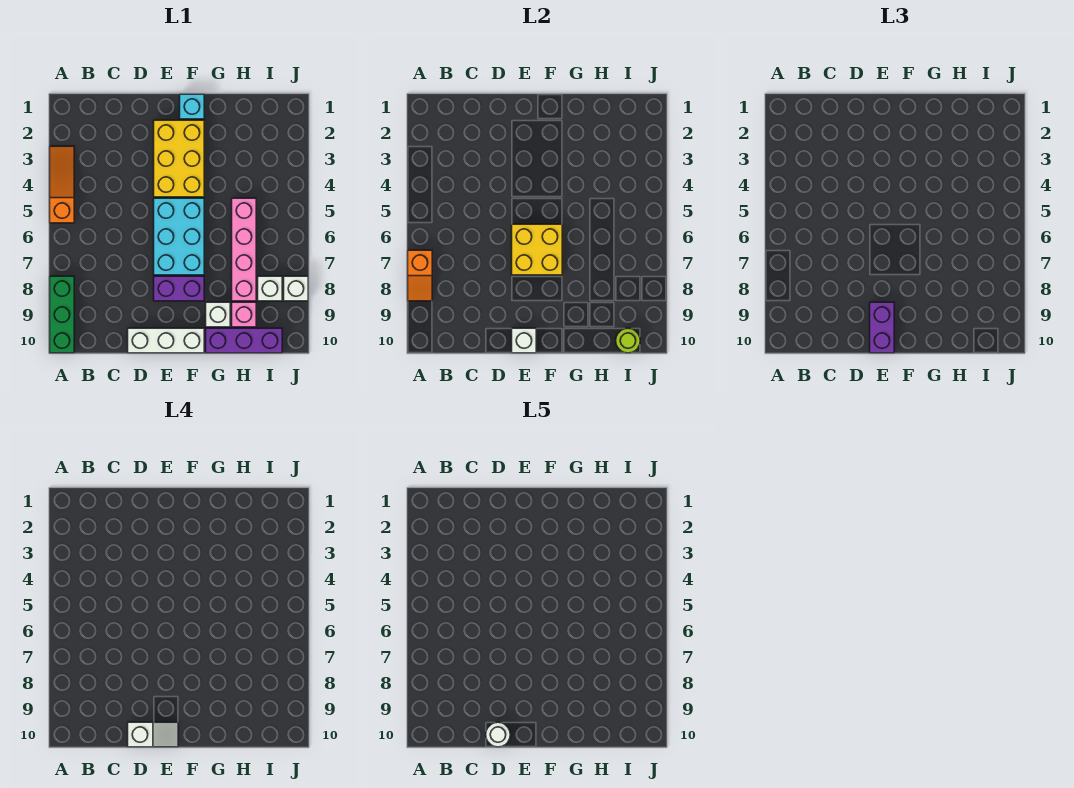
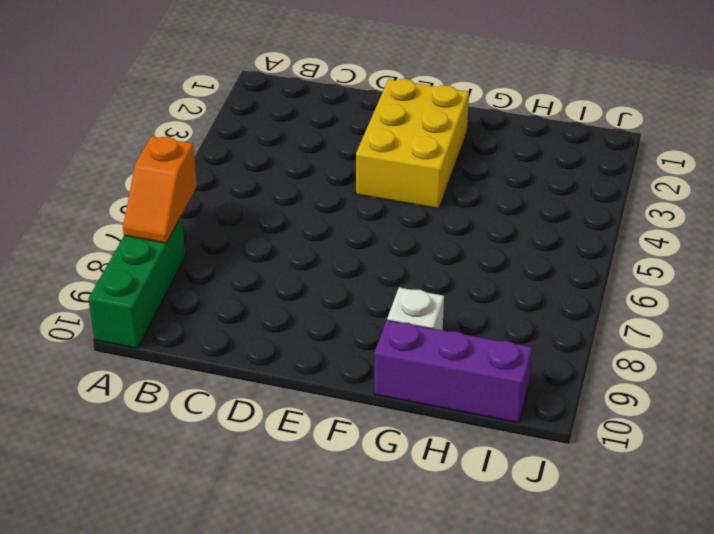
none -> orange slope A3:A5 level 1 top 5
none -> white brick D10:F10 level 1
none -> cyan brick E5:F7 level 1

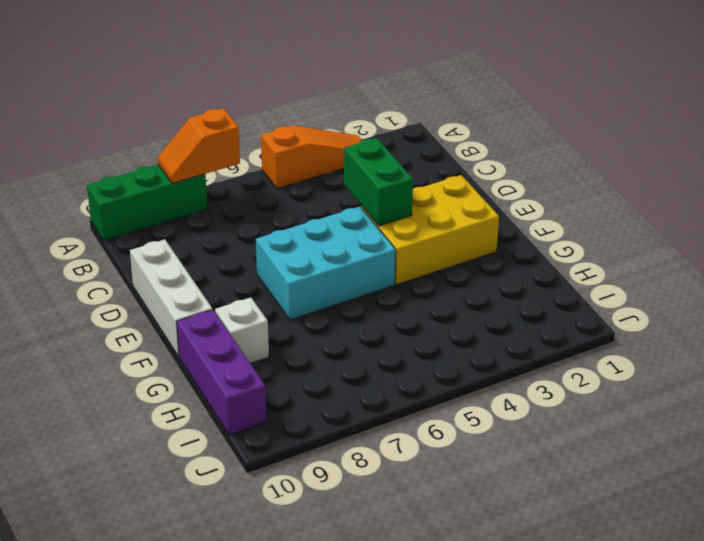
green brick D4:E4 level 2 -> none
none -> purple brick E8:F8 level 1
none -> cyan brick F1 level 1
none -> pink brick H5:H8 level 1

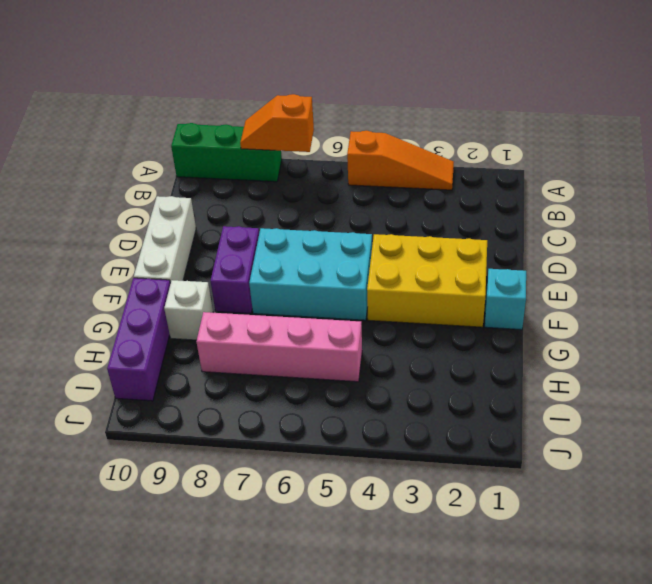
none -> pink brick H9 level 1
none -> white brick I8 level 1
none -> white brick J8 level 1

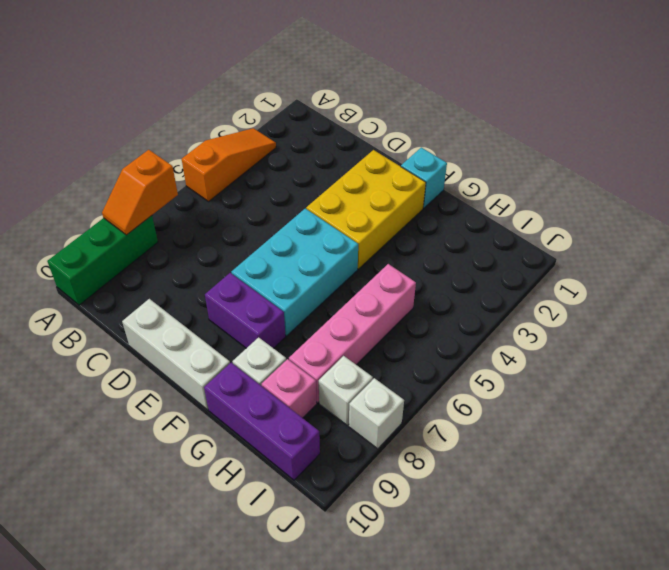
none -> yellow brick E6:F7 level 2
none -> white brick E10 level 2
none -> lime round brick I10 level 2

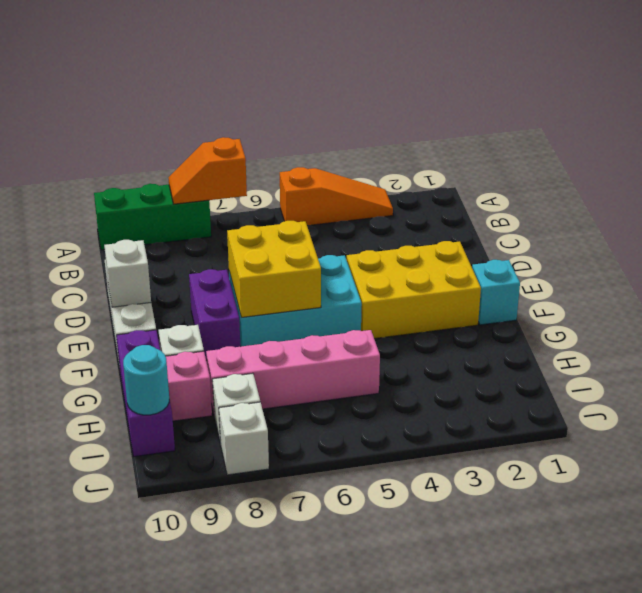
cyan round brick I10 level 2 -> lime round brick I10 level 2
none -> purple brick E9:E10 level 3
none -> white slope D10:E10 level 4 top D
none -> white round brick D10 level 5

